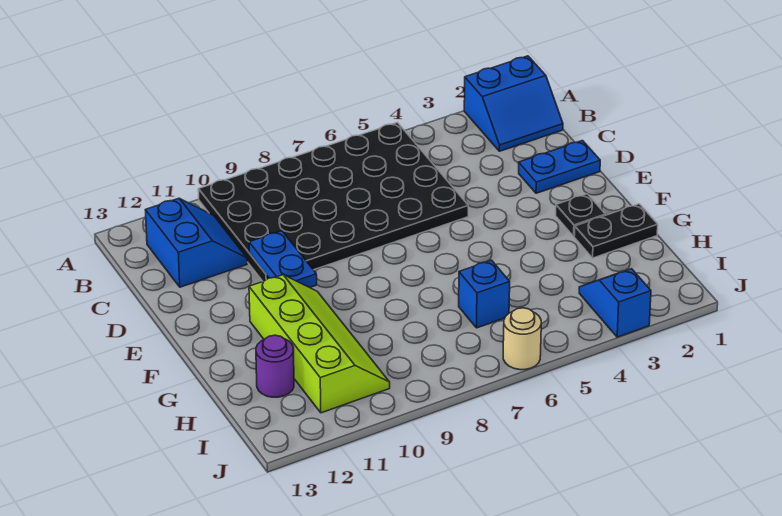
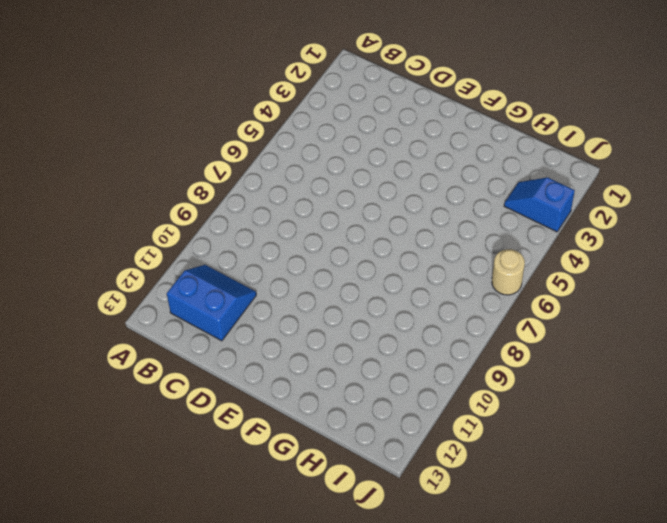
none -> blue slope A1:B2 level 1 top A
none -> black plate A5:D10 level 1
none -> blue plate D1:D2 level 1

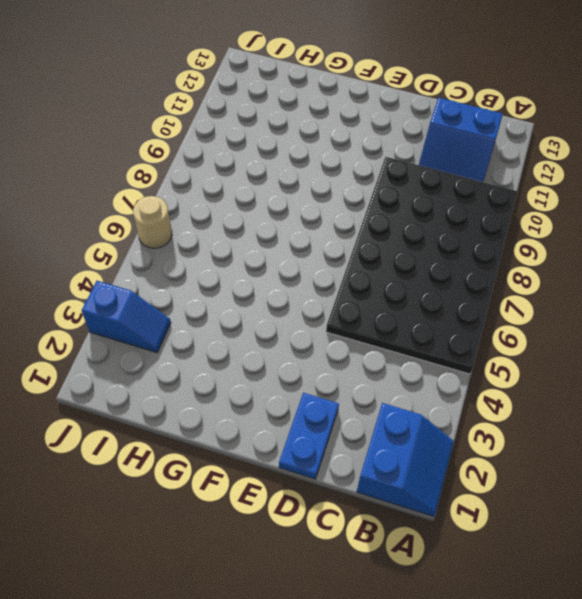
blue slope A1:B2 level 1 top B -> blue slope A1:B2 level 1 top A
none -> black plate F2 level 1
none -> lime slope F10:I11 level 1 top 11
none -> black plate G1:G2 level 1

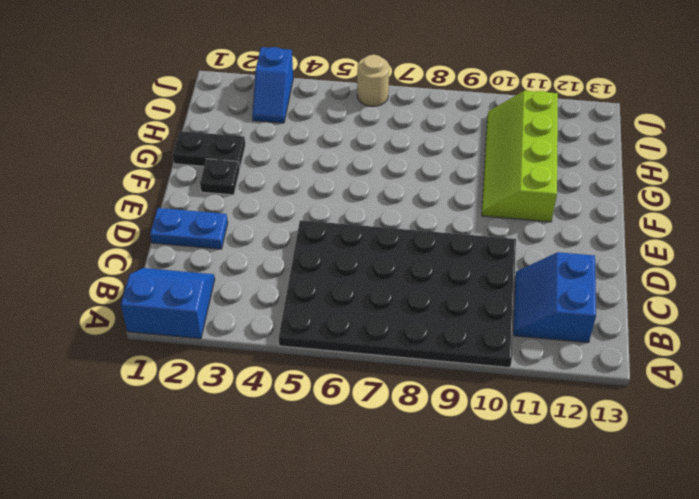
none -> blue brick H6 level 1
none -> purple round brick H12 level 1
none -> blue plate D10:E10 level 2

